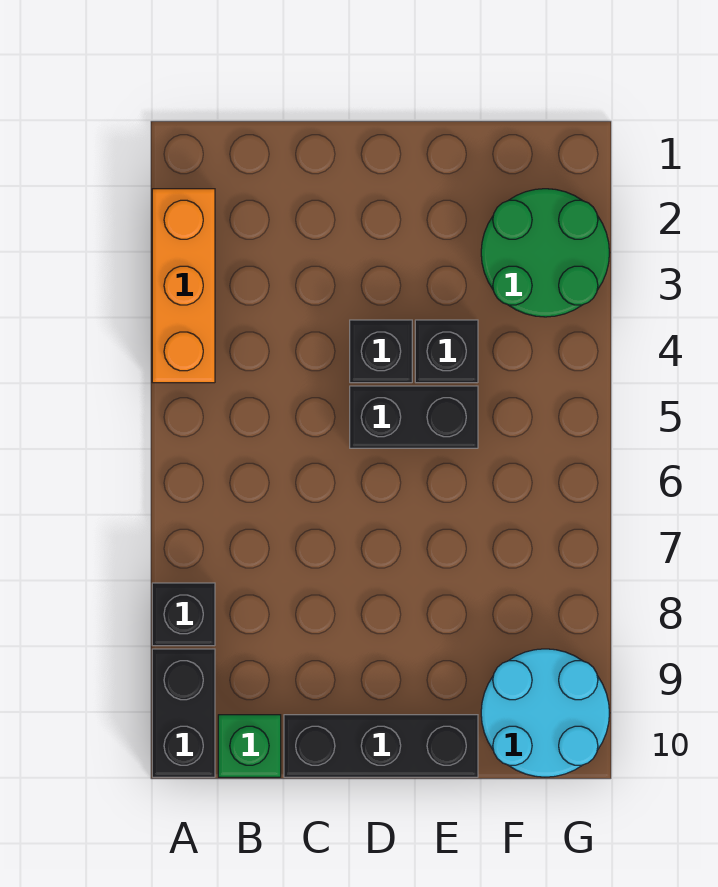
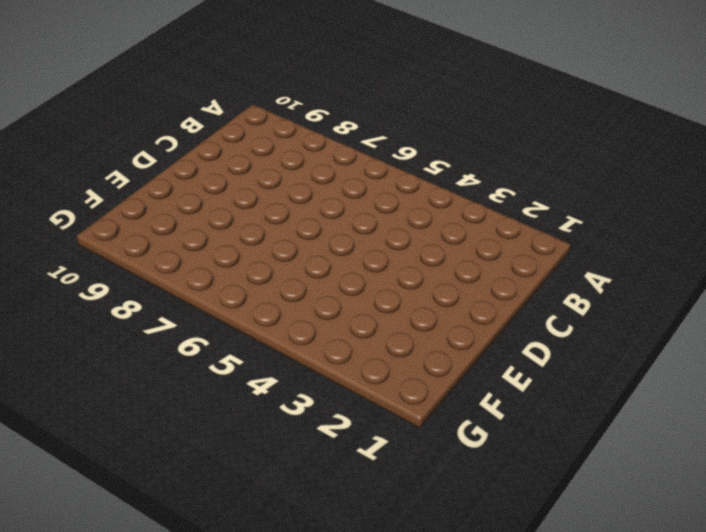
none -> orange brick A2:A4 level 1
none -> black brick A8 level 1

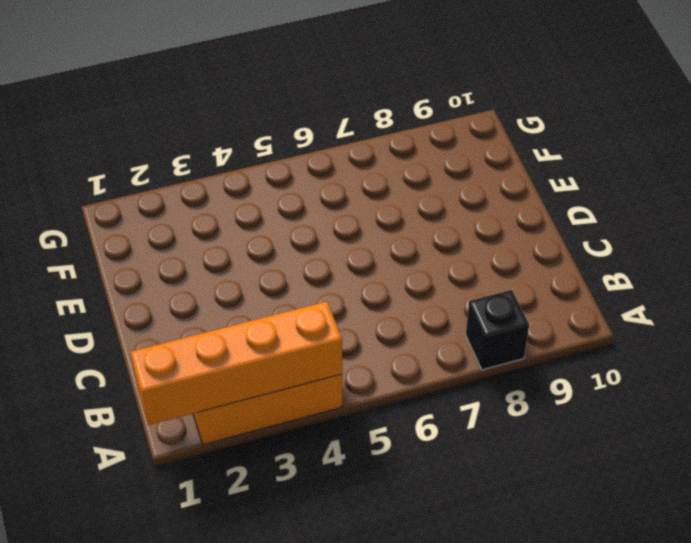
orange brick A1:A4 level 2 -> none
none -> black brick A9:A10 level 1
none -> green brick B10 level 1

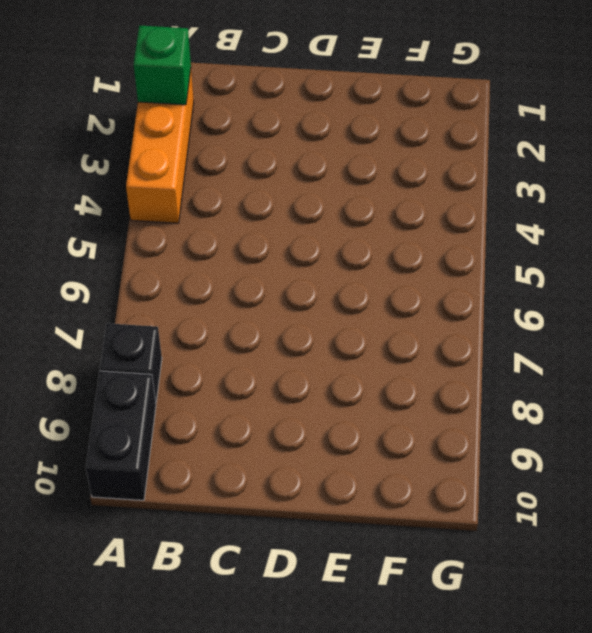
green brick A2 level 2 -> green brick B10 level 1
none -> black brick C10:E10 level 1
none -> black brick D4 level 1

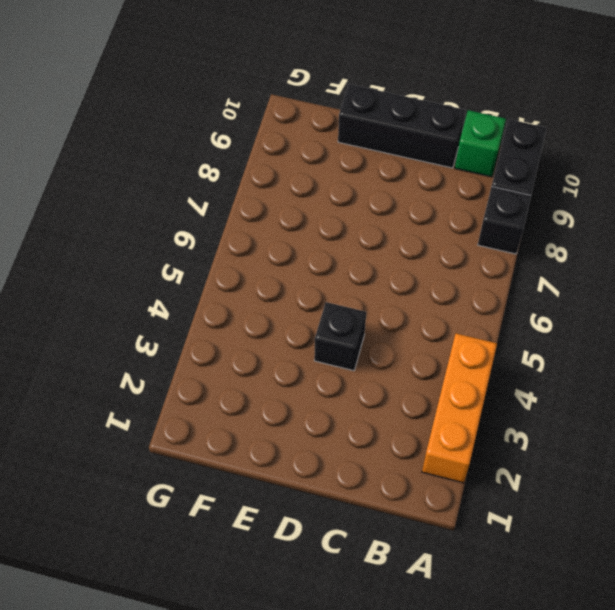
none -> black brick D5:E5 level 1
none -> black brick E4 level 1

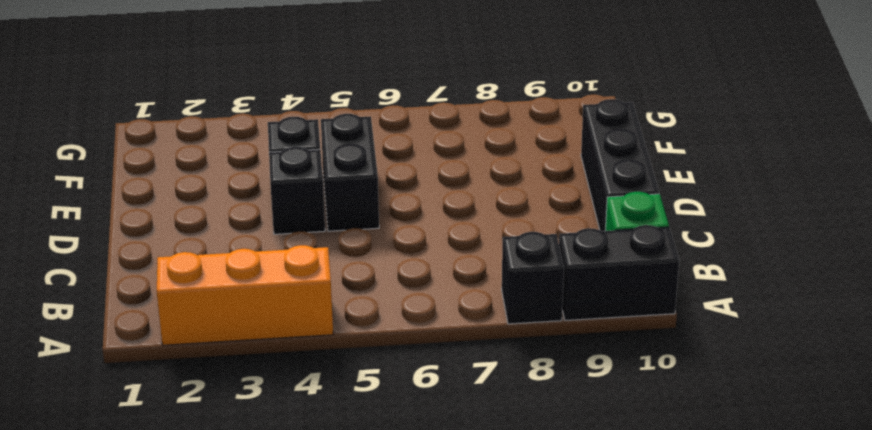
none -> green round brick F2:G3 level 1
none -> cyan round brick F9:G10 level 1

